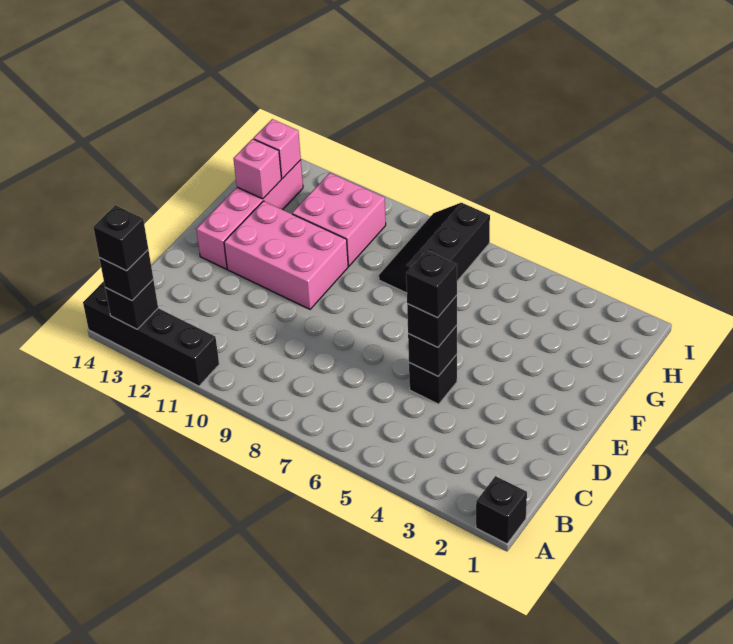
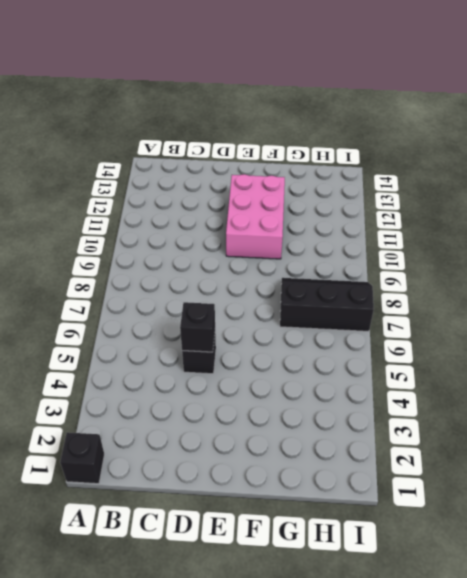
none -> black brick A11:A14 level 1
none -> pink brick E13:H13 level 1
none -> pink brick G10:H11 level 1

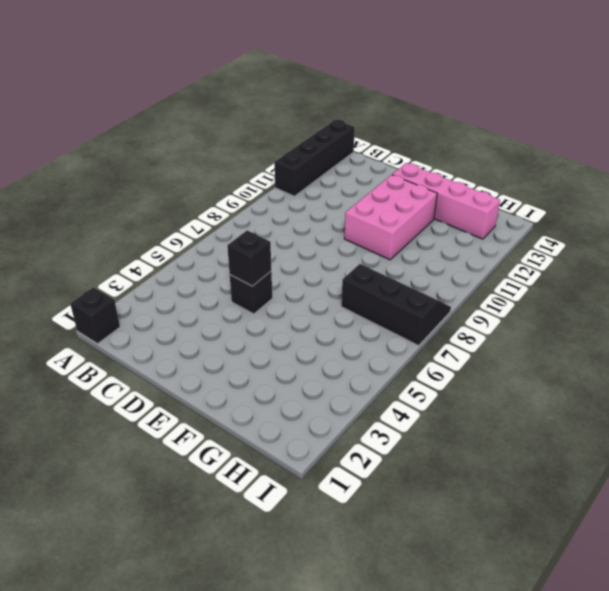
none -> pink brick G10:H11 level 1
none -> black brick A13 level 2
none -> pink brick G13 level 2

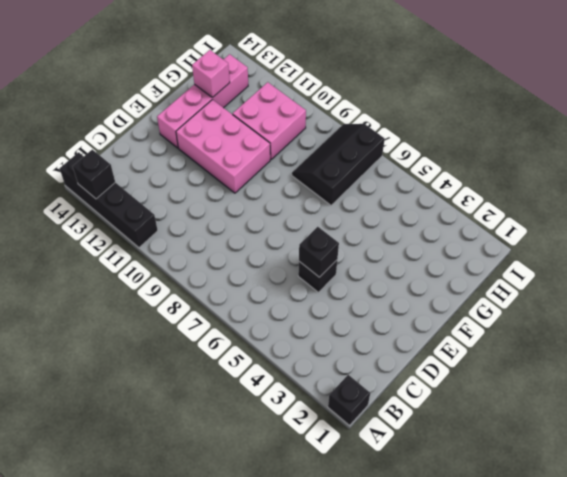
none -> pink brick H13 level 2
none -> black brick A13 level 3
none -> black brick D5 level 3

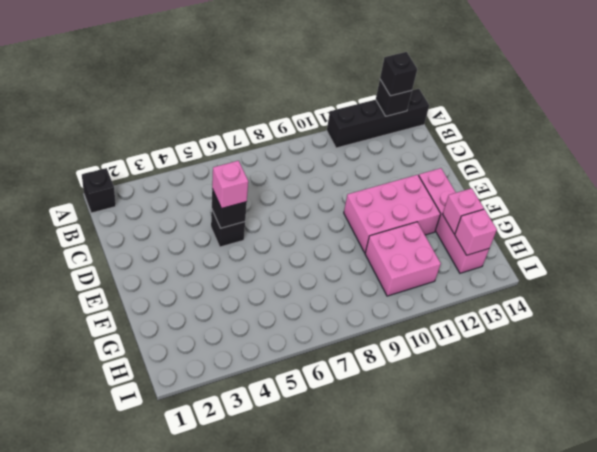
pink brick D5 level 3 -> black brick D5 level 3
none -> black slope G7:I8 level 1 top 7
none -> black brick A13 level 4
none -> black brick D5 level 4

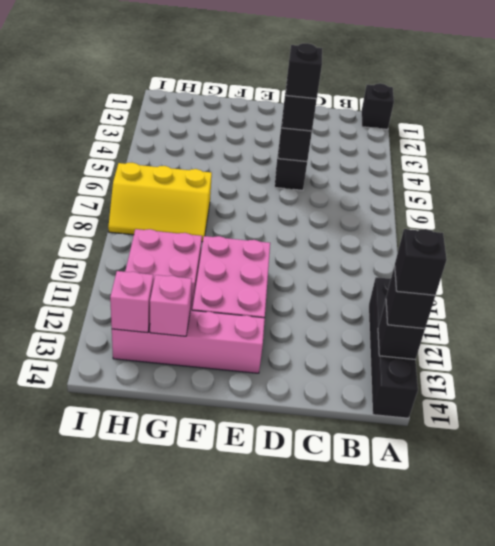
yellow slope G7:I8 level 1 top 7 -> black slope G7:I8 level 1 top 7

